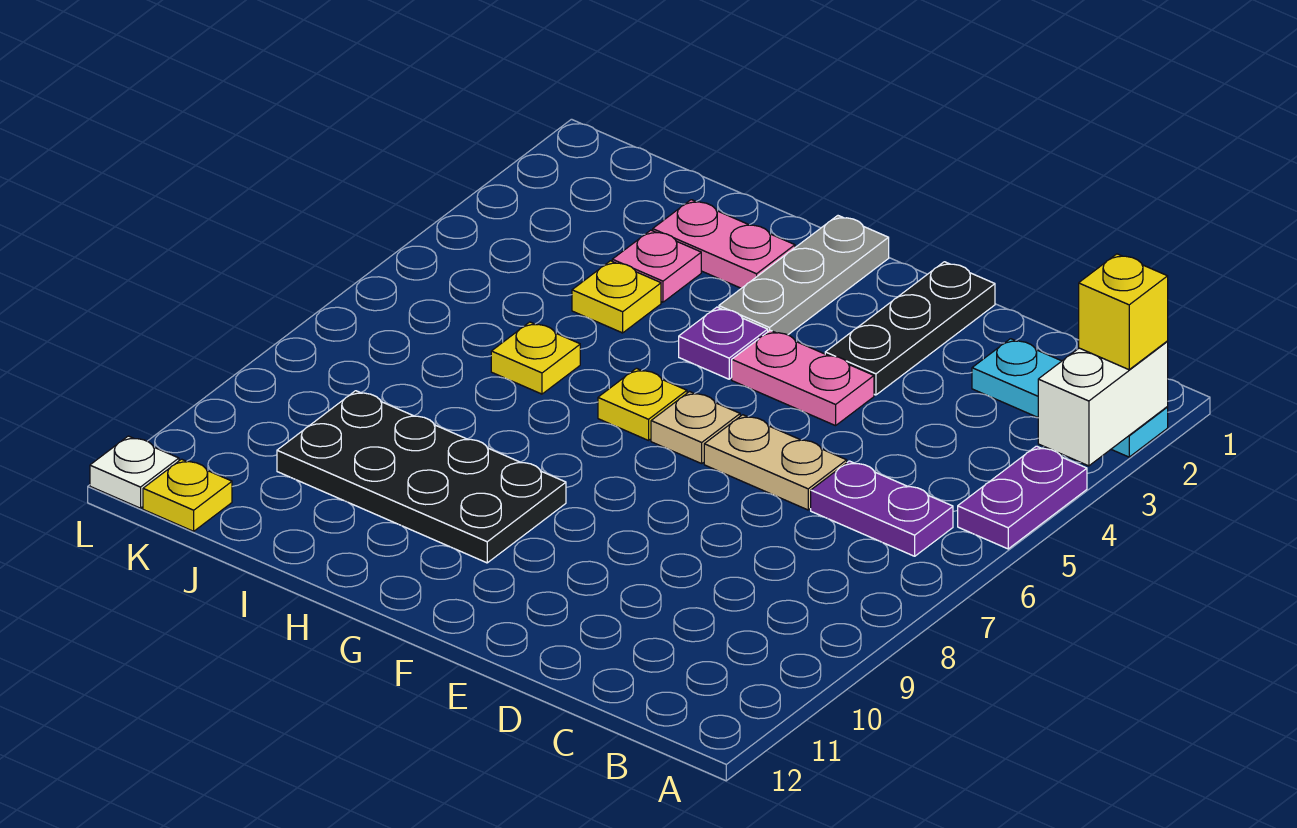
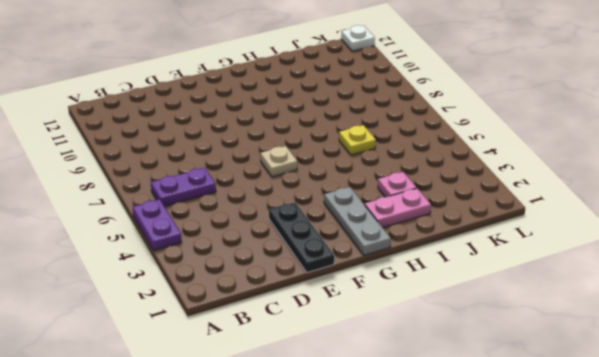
none -> cyan plate A2:C2 level 1
none -> tan plate D6:E6 level 1
none -> pink plate E4:F4 level 1

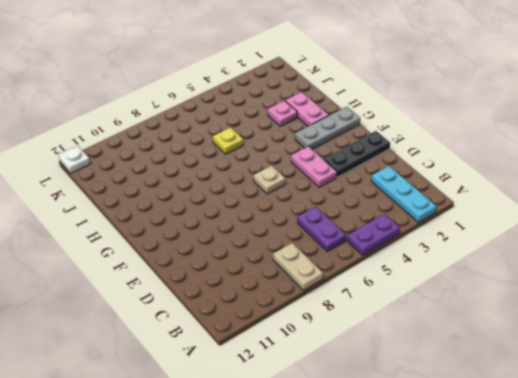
tan plate A8:B8 level 1 -> tan plate D6:E6 level 1
none -> purple plate G4 level 1
none -> yellow plate G6 level 1
none -> black plate G9:J10 level 1

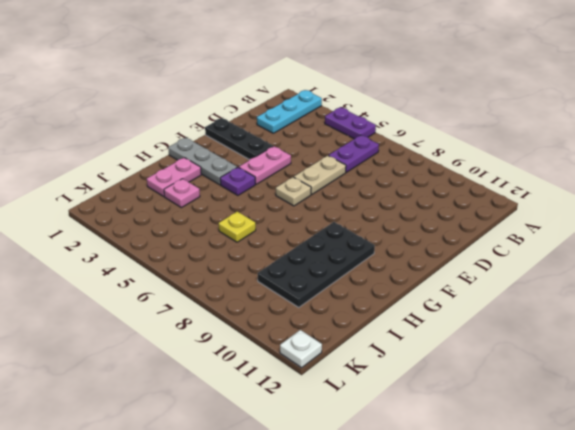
none -> yellow plate G6 level 1
none -> yellow plate I4 level 1
none -> yellow plate K12 level 1

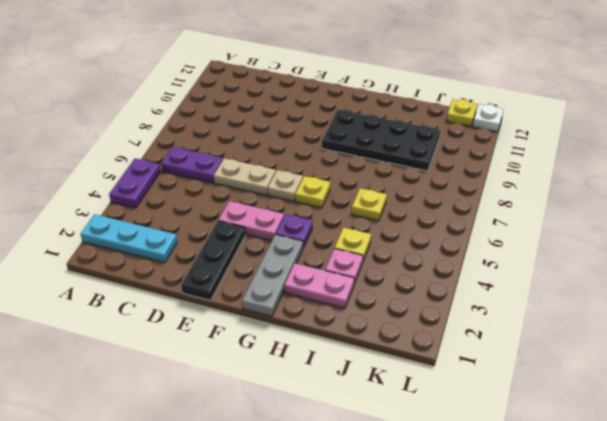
none -> white brick A2:A3 level 2
none -> yellow brick A2 level 3

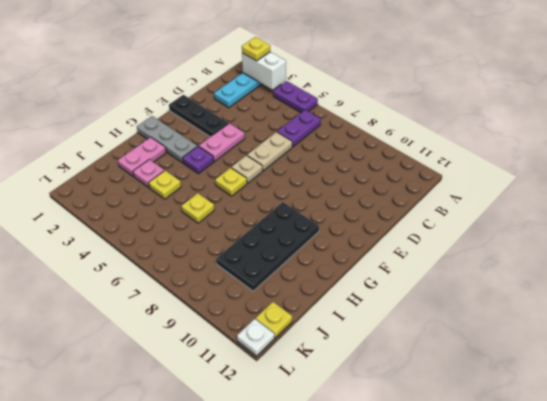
yellow plate A2 level 3 -> yellow brick A2 level 3

